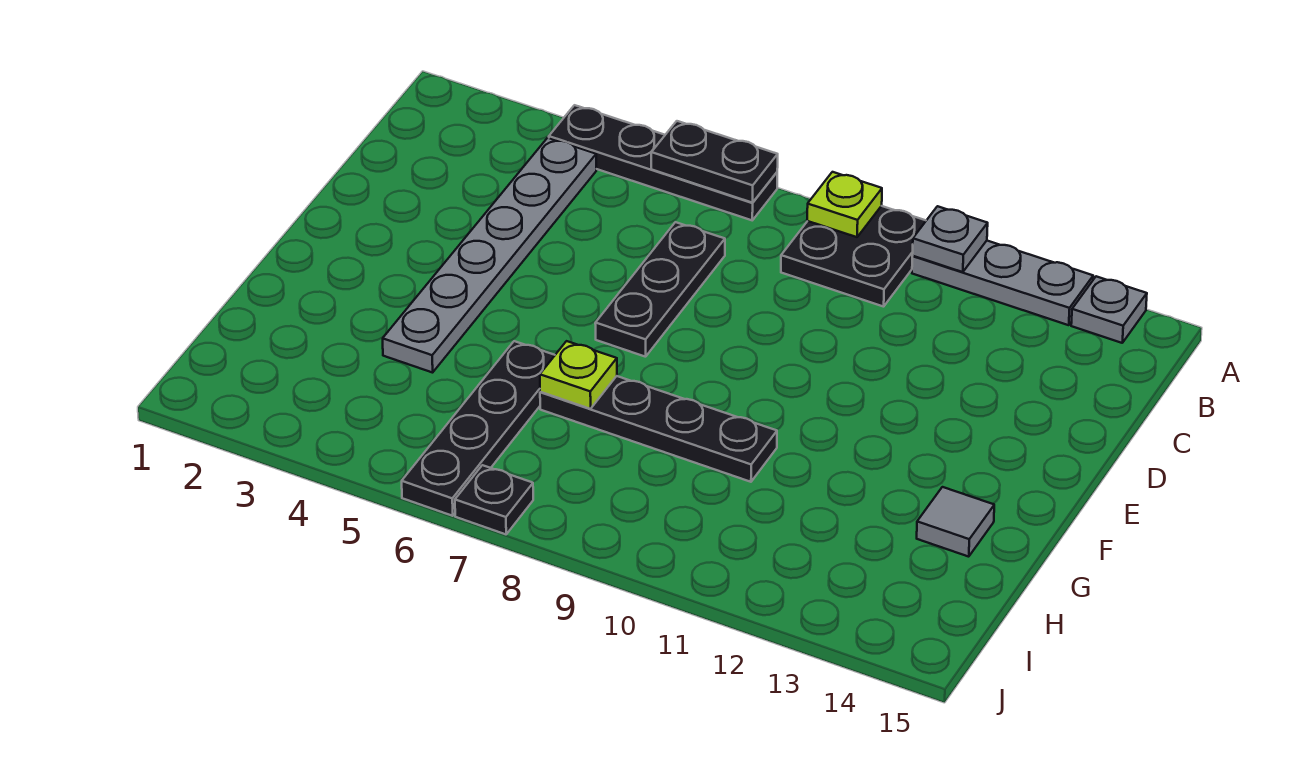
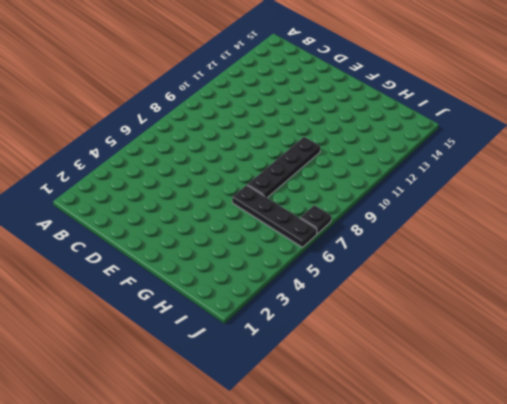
none -> black plate A4:A7 level 1
none -> black plate A9:B10 level 1
none -> grey plate A11:A13 level 1

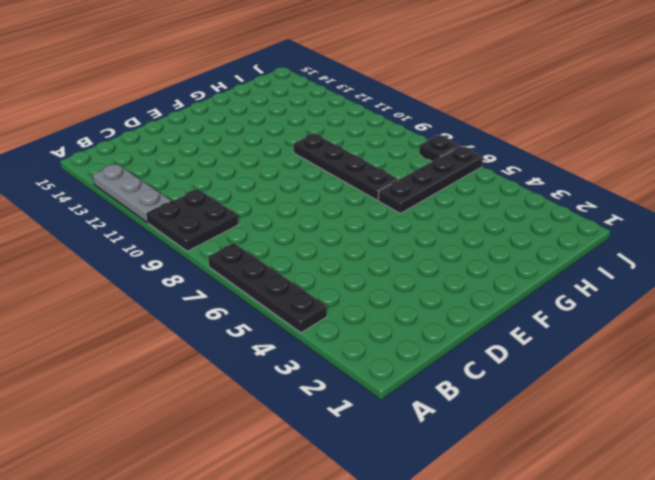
none -> grey plate A14 level 1
none -> grey plate B4:G4 level 1
none -> black plate C7:E7 level 1

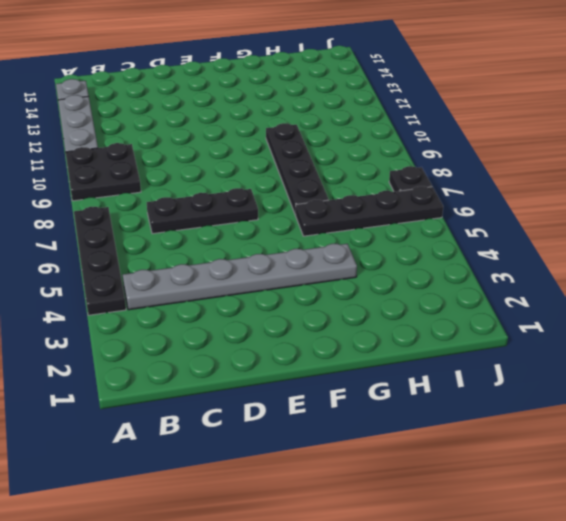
none -> grey tile G14 level 1
none -> black plate A6:A7 level 2
none -> lime plate A9 level 2

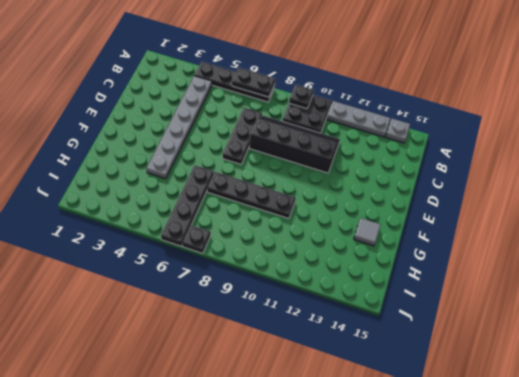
black plate A9 level 2 -> lime plate A9 level 2
black slope C8:D11 level 1 top D -> none
none -> grey plate A11 level 2
none -> lime plate G7 level 2

